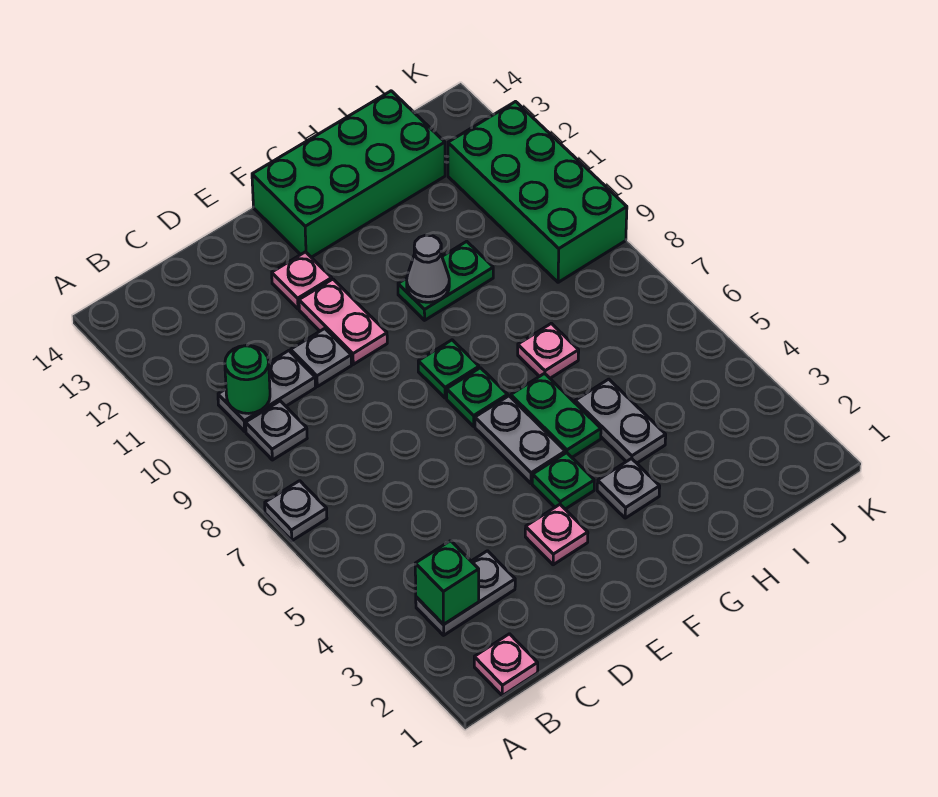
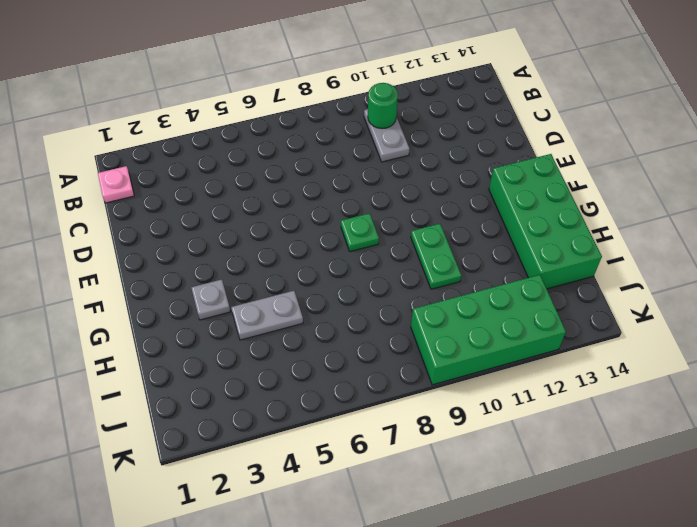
none -> grey plate A7 level 1
none -> grey plate B3:C3 level 1
none -> grey plate B9 level 1

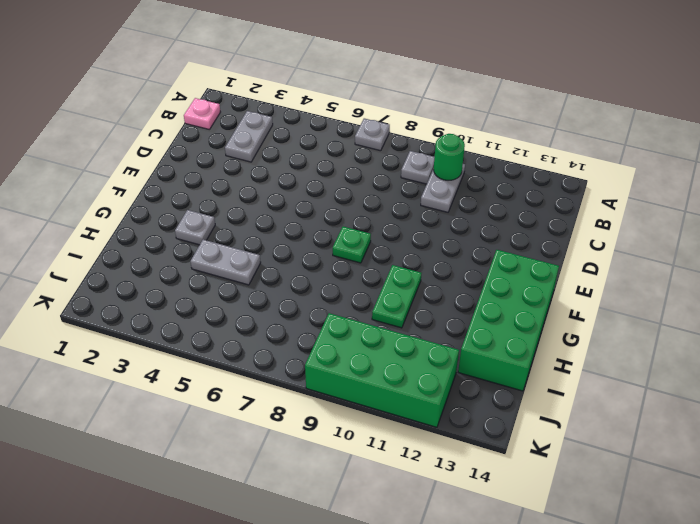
none -> grey plate D10 level 1
none -> pink plate E3 level 1
none -> pink plate E10:E11 level 1

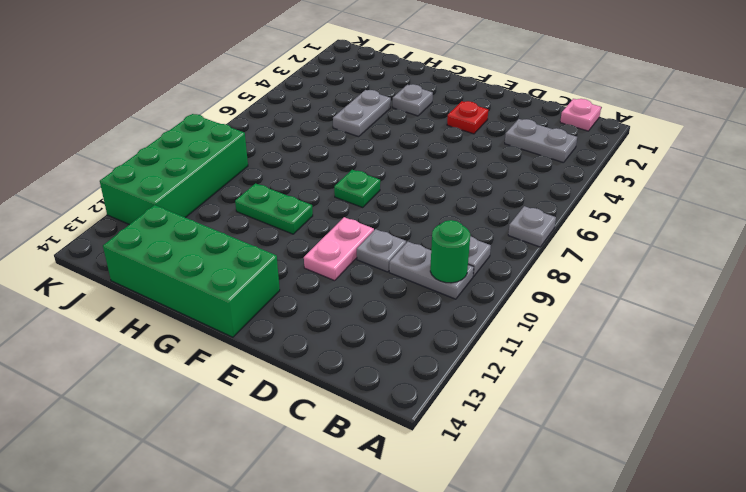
red plate E3 level 1 -> pink plate E3 level 1
none -> pink plate E12 level 1
none -> green plate F4 level 1
none -> grey plate F5:F6 level 1

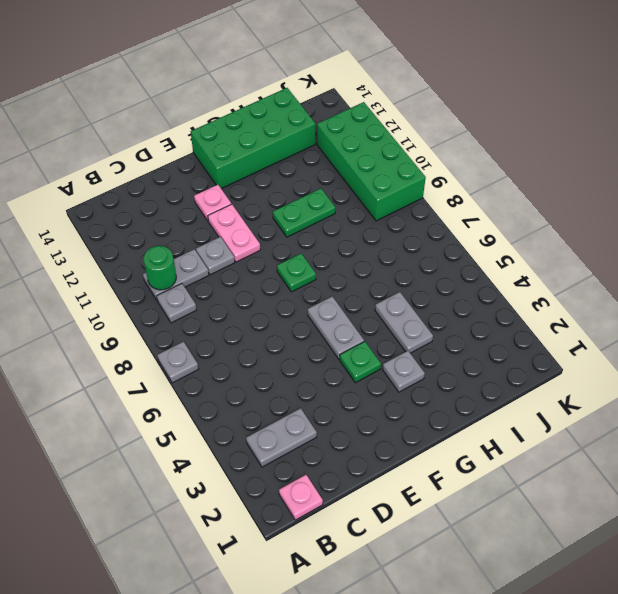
none -> pink plate E3 level 1
none -> green plate F7 level 1
none -> green plate G5:G6 level 1

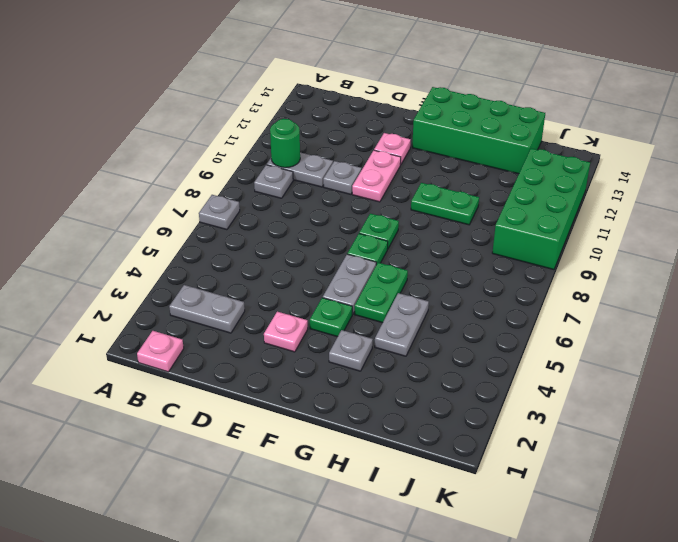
none -> pink plate H7 level 1
none -> green brick B3 level 2
none -> grey cone G10 level 2

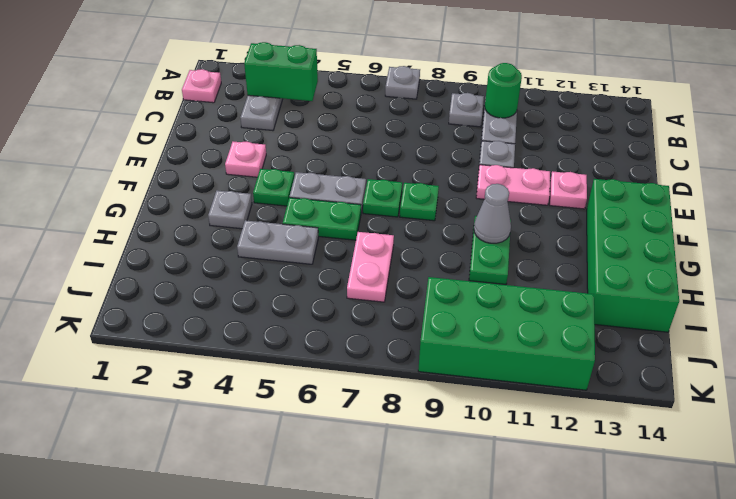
green brick B3:B4 level 2 -> green brick B3 level 2
pink plate H7:I7 level 1 -> pink plate H7 level 1

